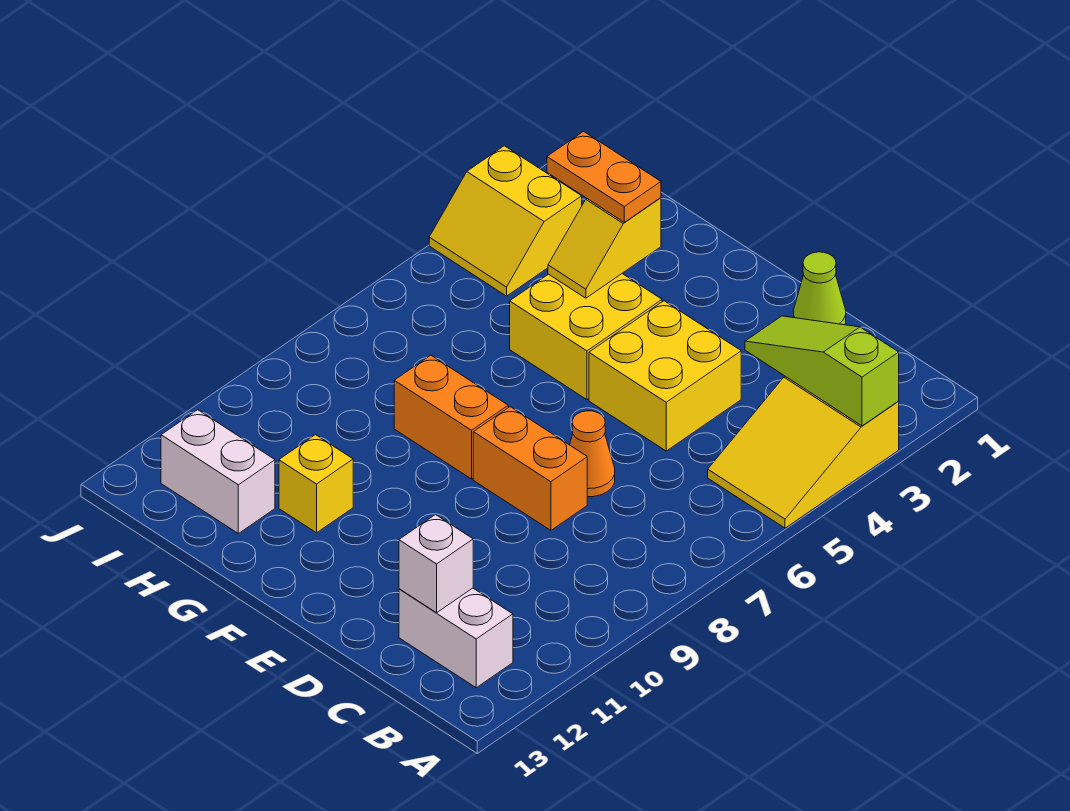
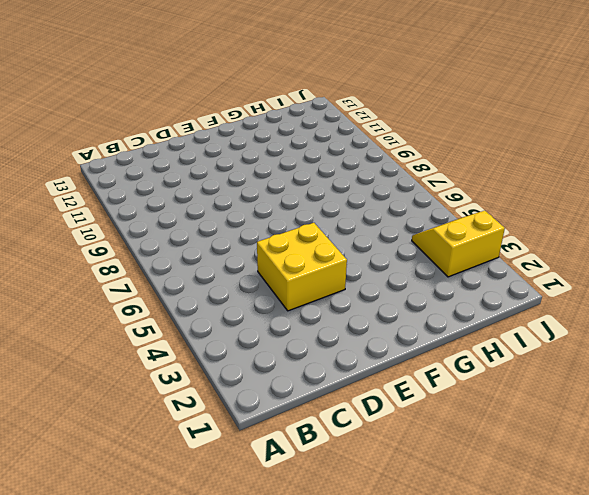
none -> yellow slope A3:B5 level 1 top 3
none -> white brick B12:C12 level 1
none -> lime cone D1 level 1

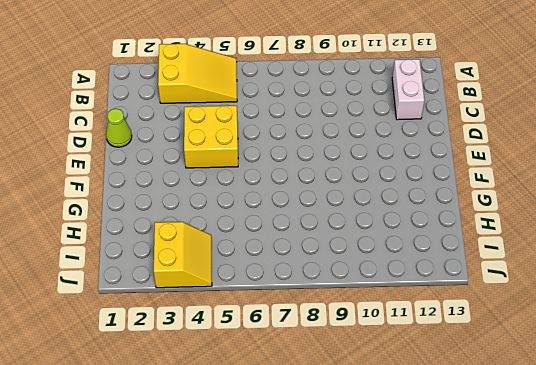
none -> orange cone D7 level 1
none -> orange brick D8:E8 level 1
none -> yellow brick F4:G5 level 1

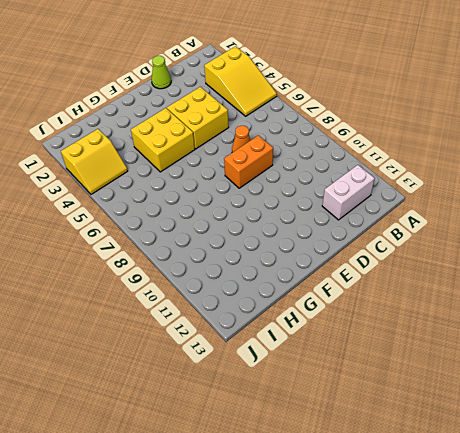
none -> orange brick F8:G8 level 1
none -> yellow brick G11 level 1
none -> white brick H12:I12 level 1

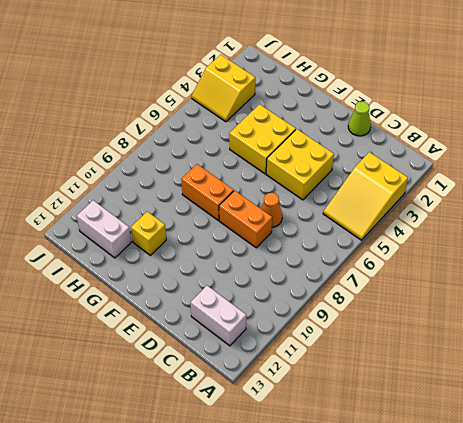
none -> lime slope A3:C3 level 2 top A
none -> white brick C12 level 2
none -> yellow slope G3:G4 level 2 top 3

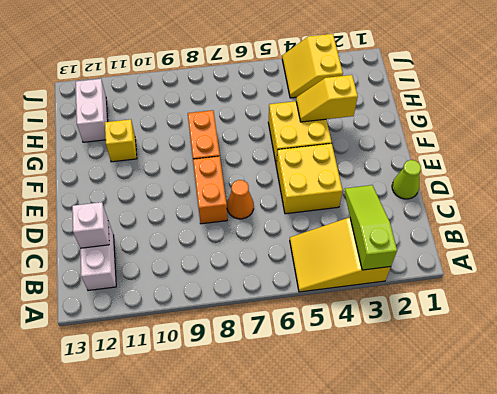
none -> orange plate G3:H3 level 3

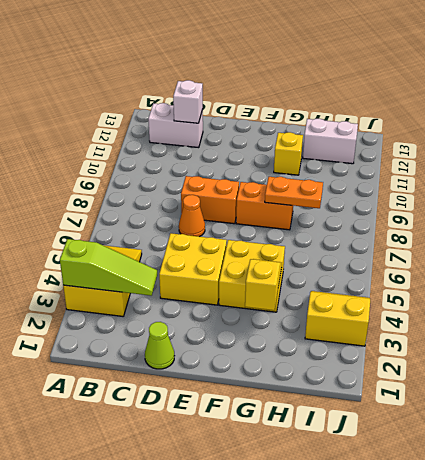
orange plate G8:H8 level 2 -> orange plate G3:H3 level 3

